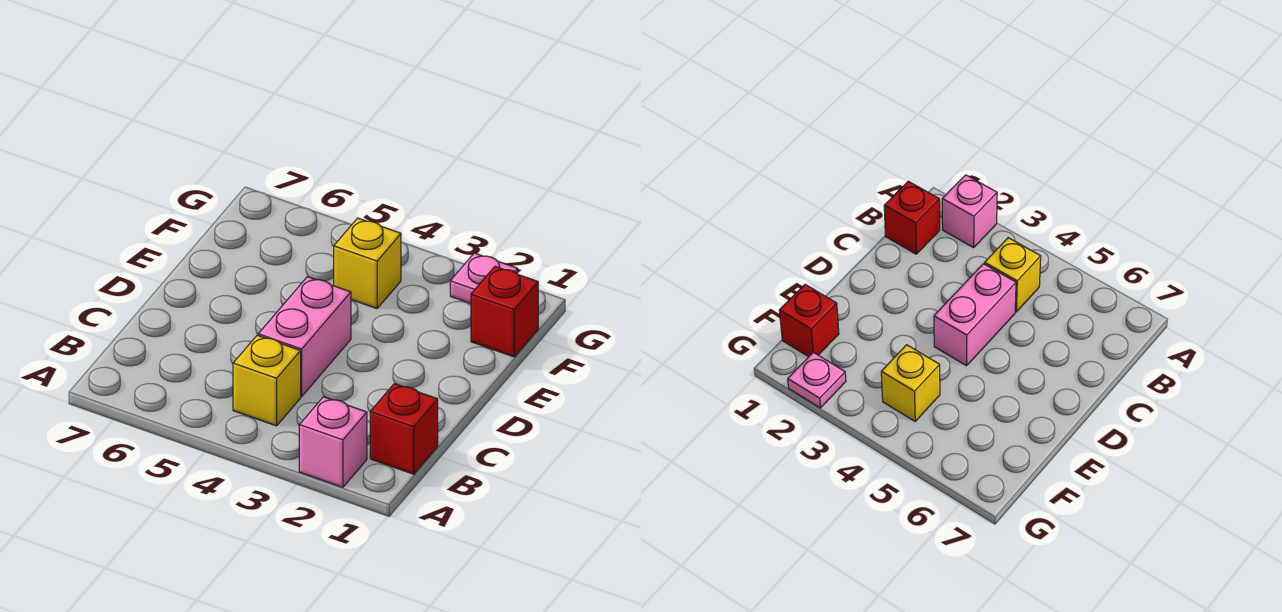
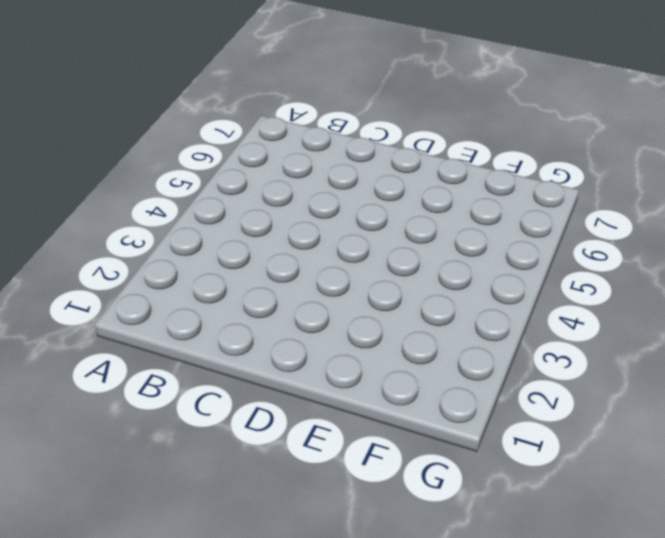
none -> pink brick A2 level 1
none -> red brick B1 level 1

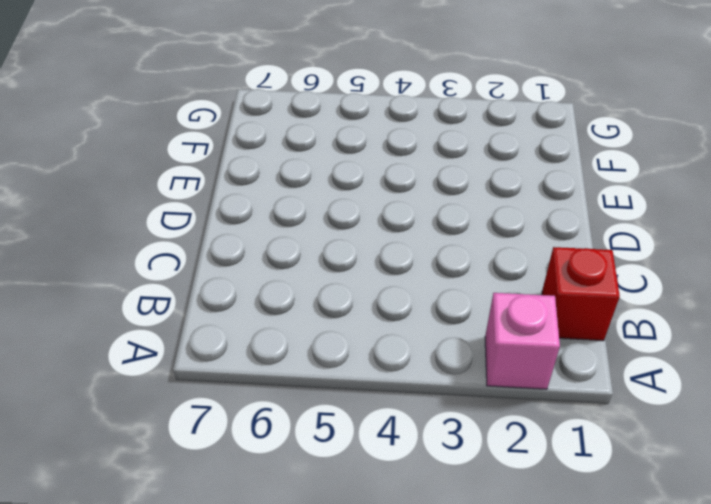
none -> yellow brick B4 level 1
none -> pink brick C4:D4 level 1

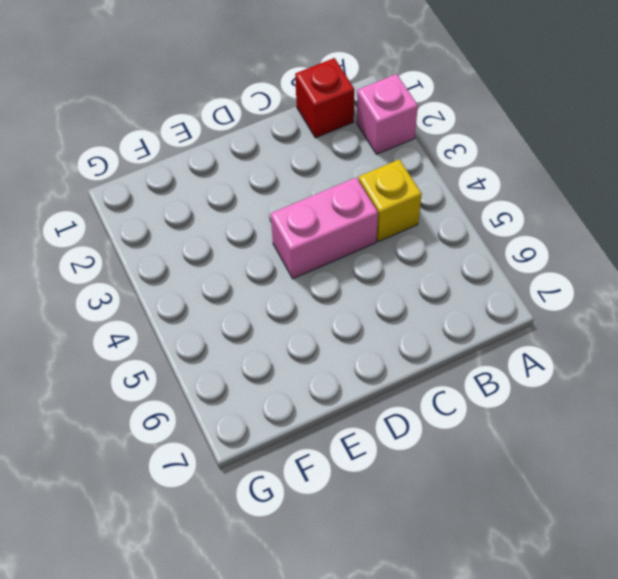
none -> red brick F1 level 1
none -> yellow brick F4 level 1

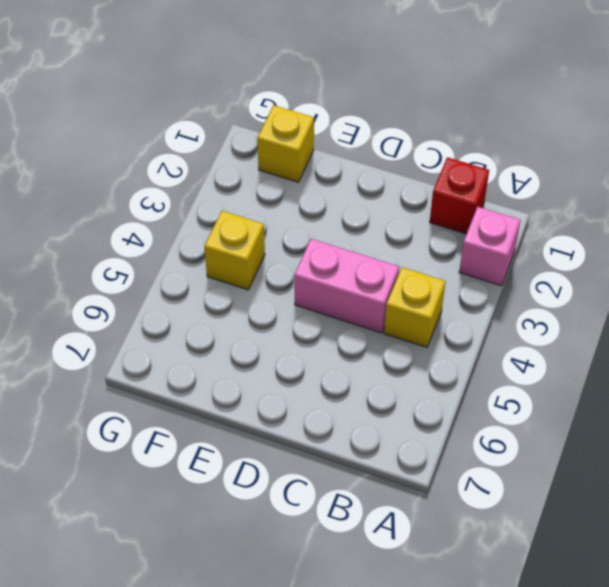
yellow brick F1 level 1 -> red brick F1 level 1
none -> pink plate G2 level 1

